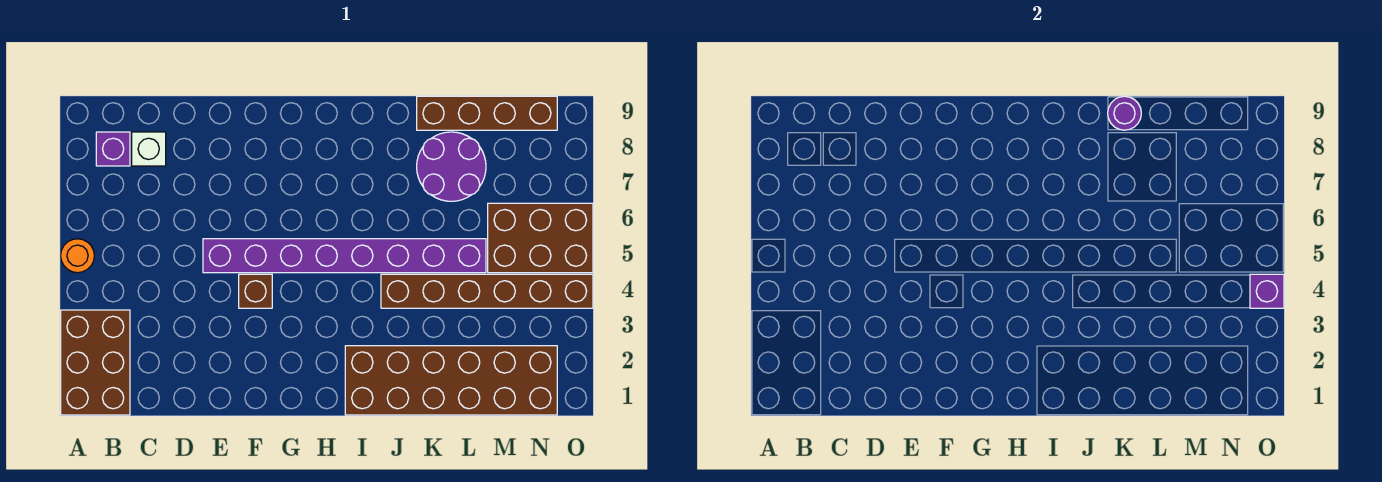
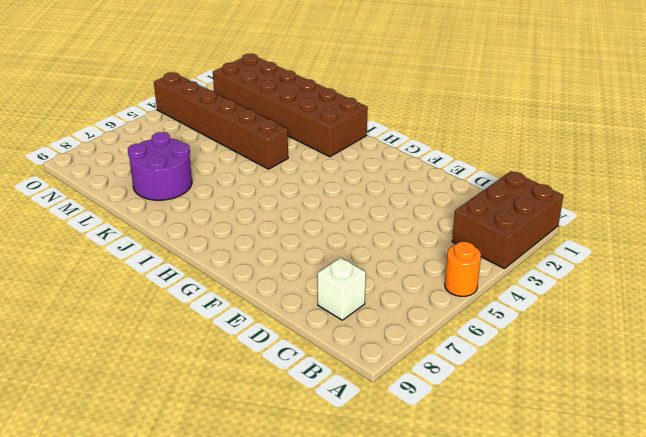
none -> purple brick B8 level 1
none -> purple brick E5:L5 level 1
none -> brown brick F4 level 1

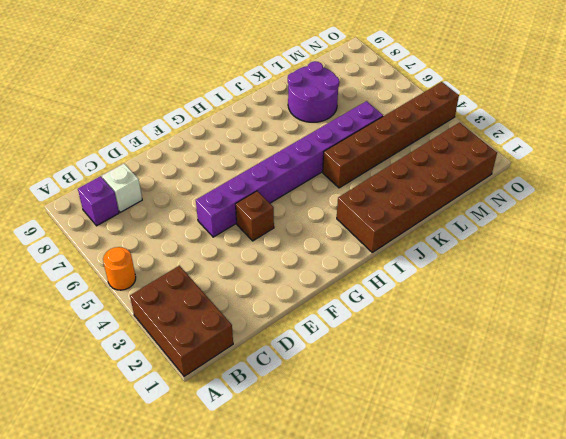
none -> brown brick K9:N9 level 1
none -> brown brick M5:O6 level 1
none -> purple round brick K9 level 2

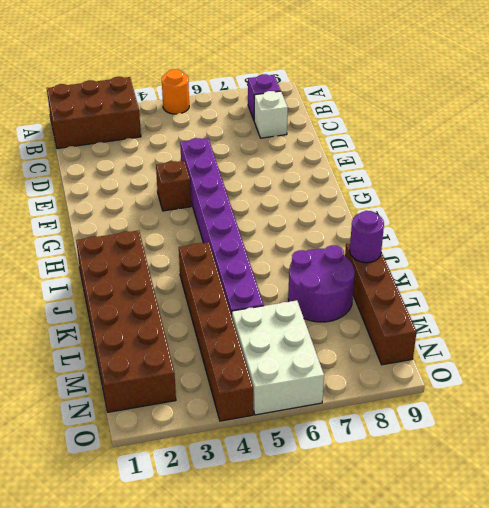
white brick M5:O6 level 1 -> brown brick M5:O6 level 1
none -> purple brick O4 level 2

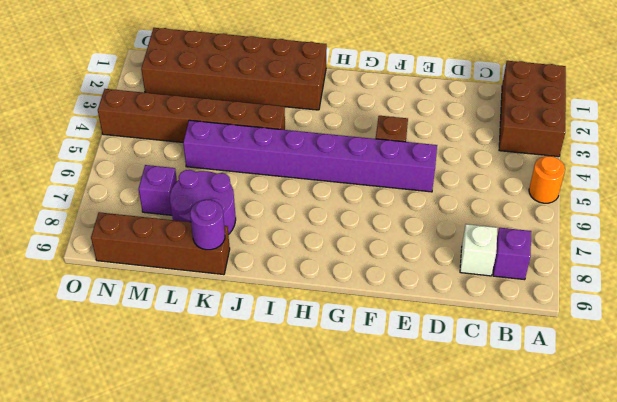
purple brick M7 level 1 -> purple brick O4 level 2
none -> brown brick M5:O6 level 1

